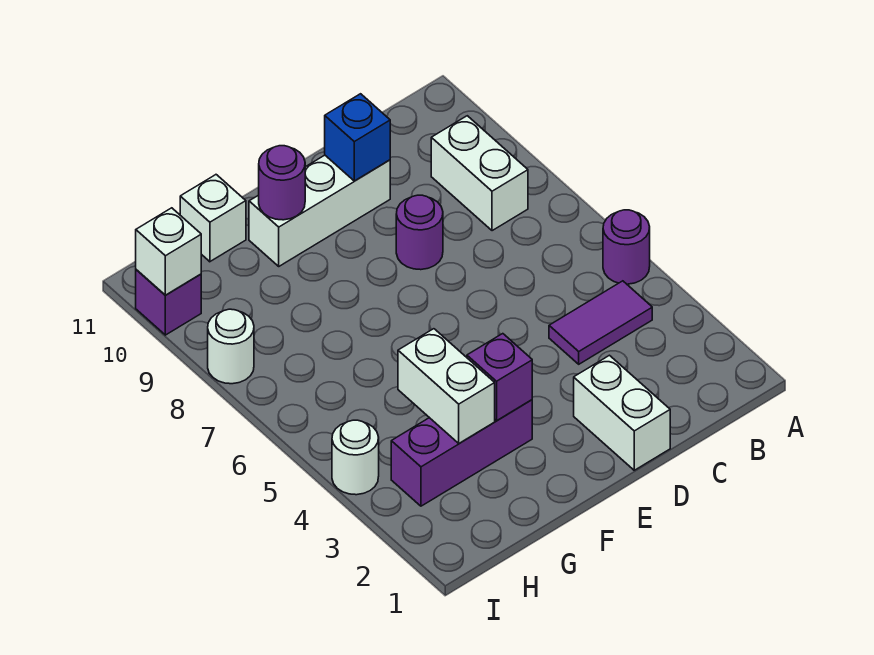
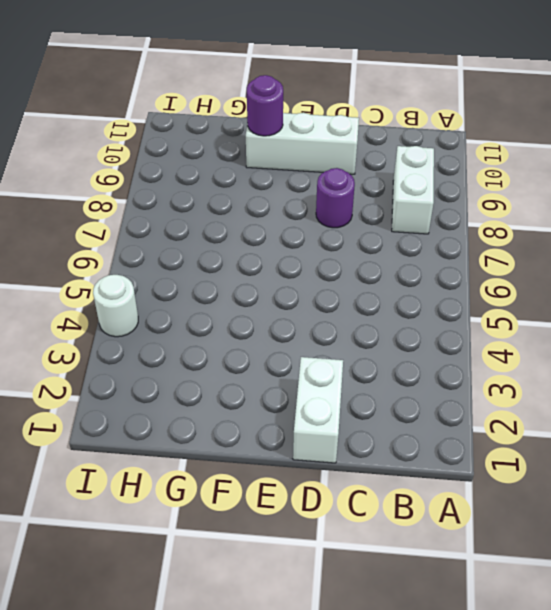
none -> purple round brick A5 level 1
none -> purple tile B4:C4 level 1
none -> purple brick F3:H3 level 1

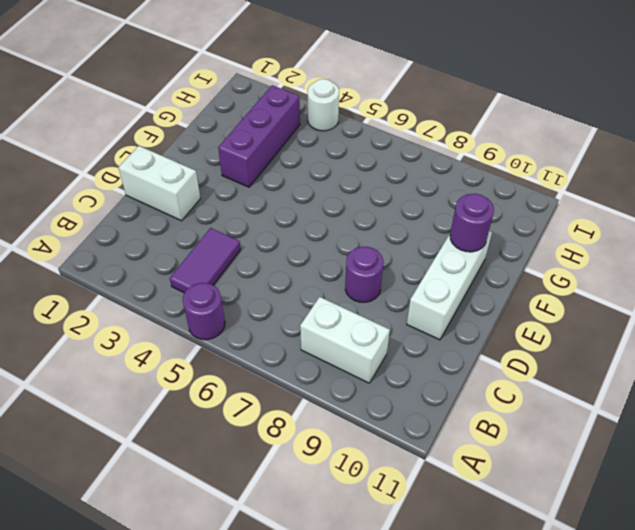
none -> white brick G11 level 1
none -> white round brick I8 level 1
none -> purple brick I10 level 1

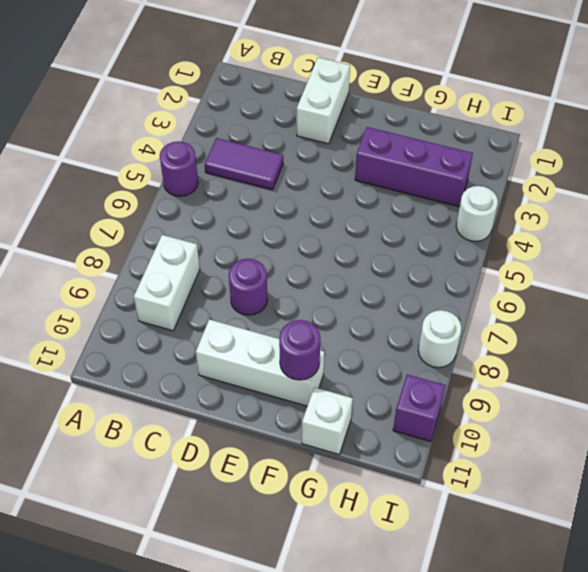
none -> blue brick D10 level 2
none -> purple brick F3 level 2
none -> white brick G3:G4 level 2

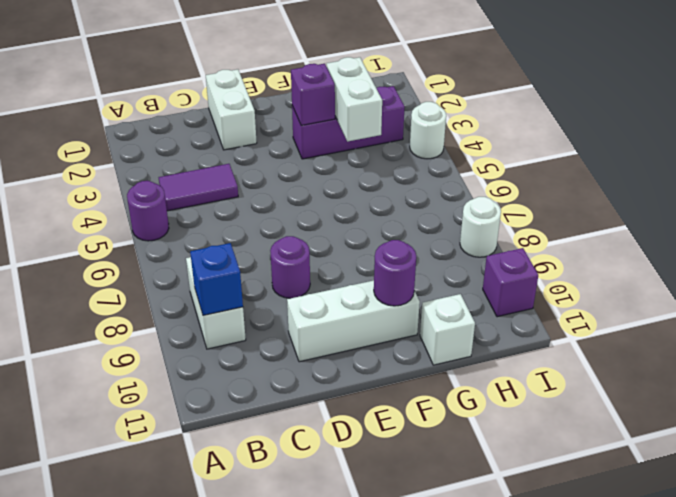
blue brick B9 level 2 -> blue brick D10 level 2
none -> white brick I10 level 2

